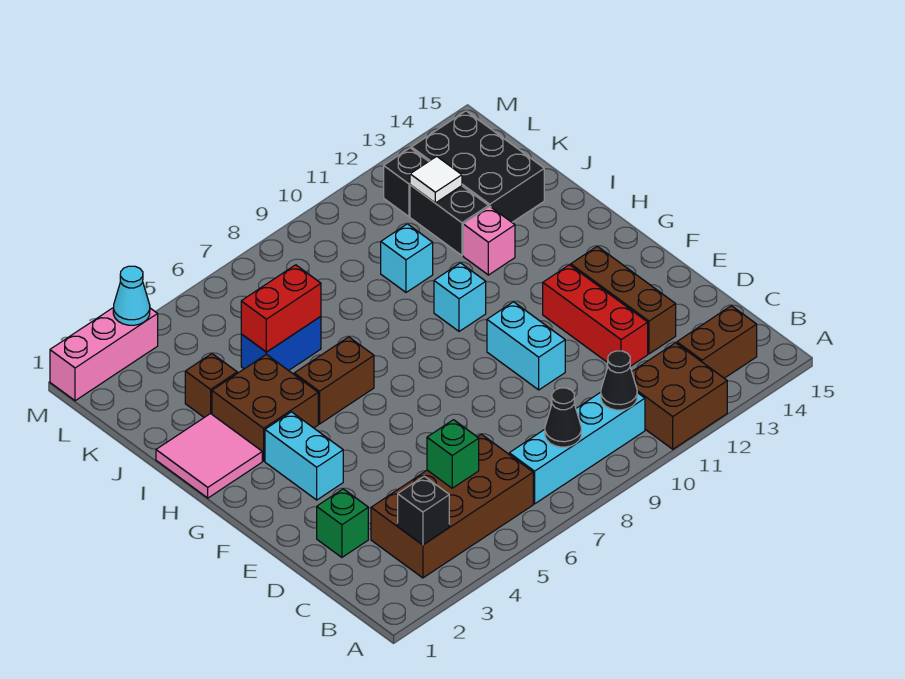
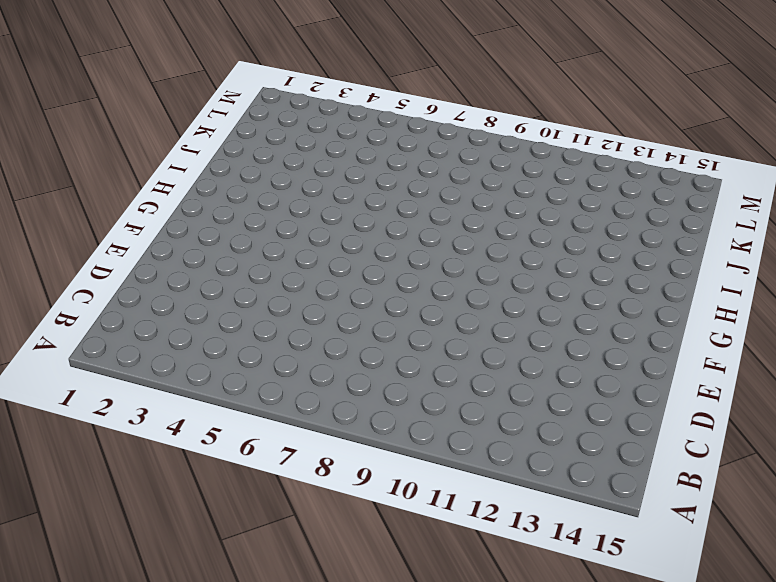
none -> brown brick A11:B12 level 1
none -> brown brick B3:C6 level 1
none -> cyan brick B7:B10 level 1

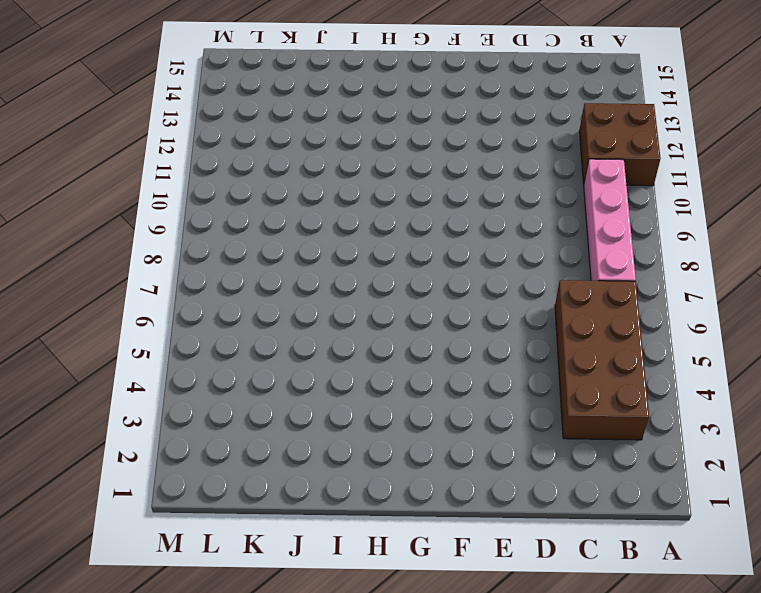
pink brick B7:B10 level 1 -> cyan brick B7:B10 level 1
none -> brown brick B13:B14 level 1
none -> green brick D2 level 1
none -> red brick D12:F12 level 1

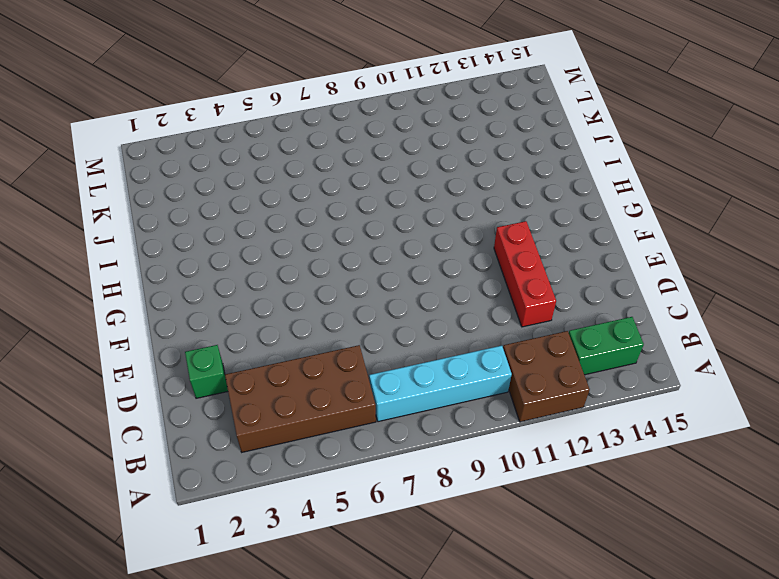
green brick B13:B14 level 1 -> brown brick B13:B14 level 1
none -> brown brick D13:F13 level 1
none -> cyan brick E10:F10 level 1
none -> cyan brick F3:G3 level 1

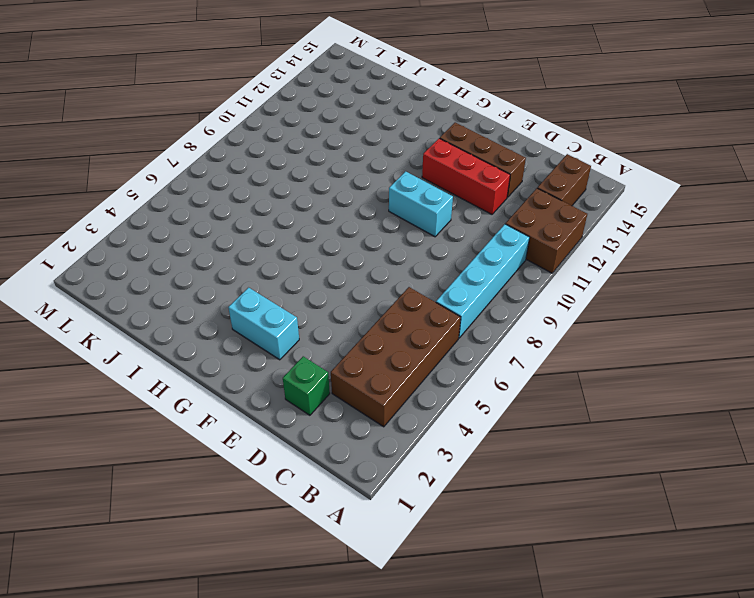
none -> pink tile H1:I2 level 1
none -> brown brick H3:I4 level 1
none -> brown brick H5:H6 level 1

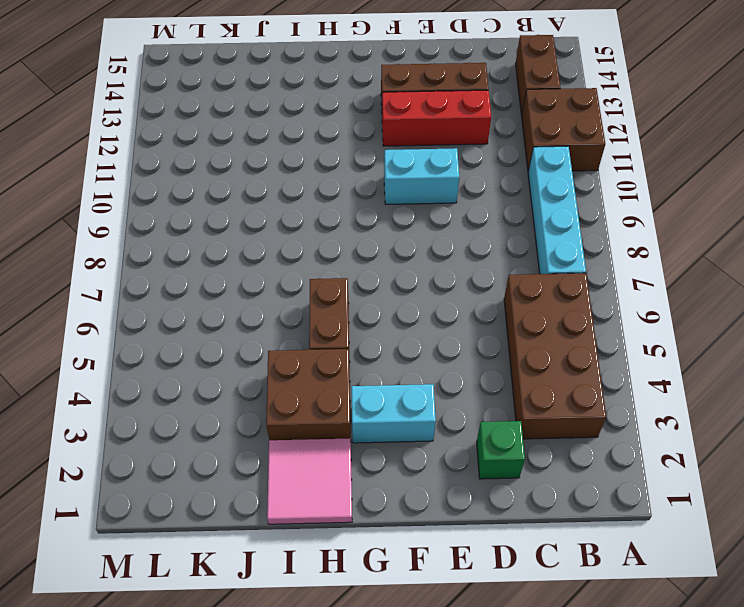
none -> cyan brick H10 level 1
none -> pink brick I12 level 1
none -> brown brick J3 level 1

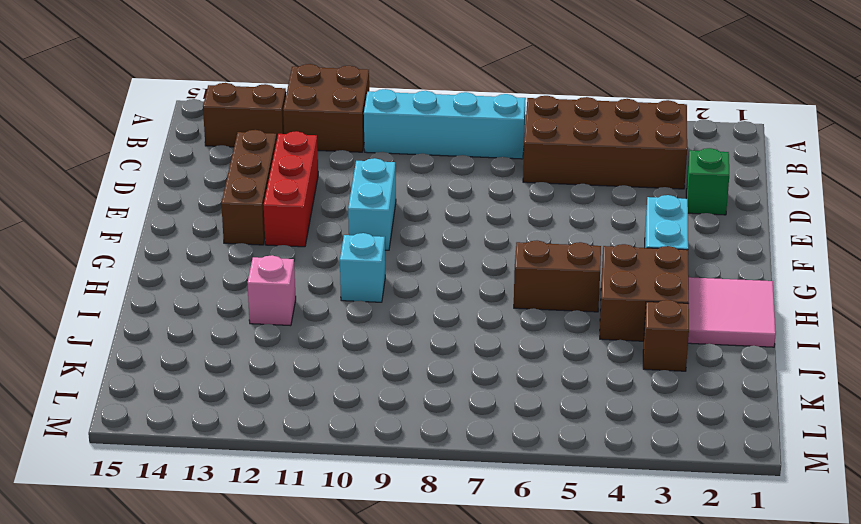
none -> blue brick J5:J6 level 1
none -> cyan brick J10 level 1
none -> black brick J12:K12 level 1

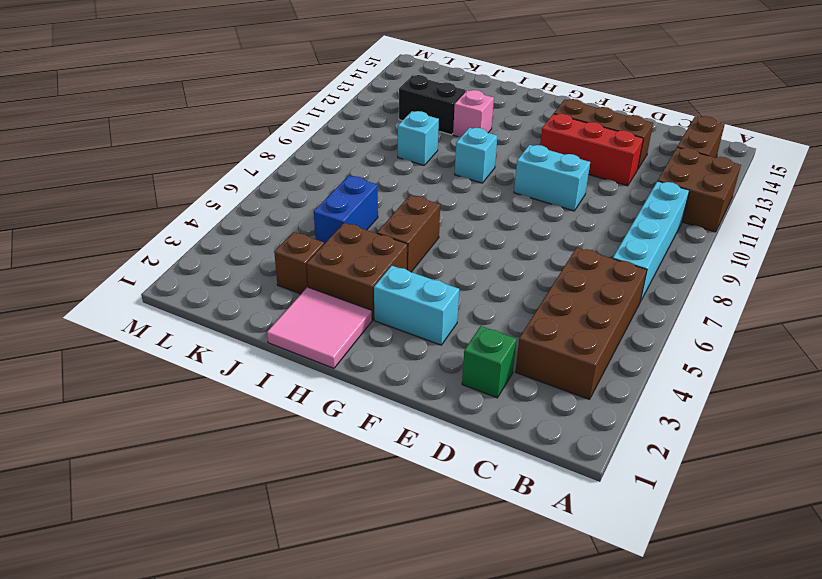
none -> black brick J13:L14 level 1
none -> black brick L12 level 1
none -> pink brick M1:M3 level 1

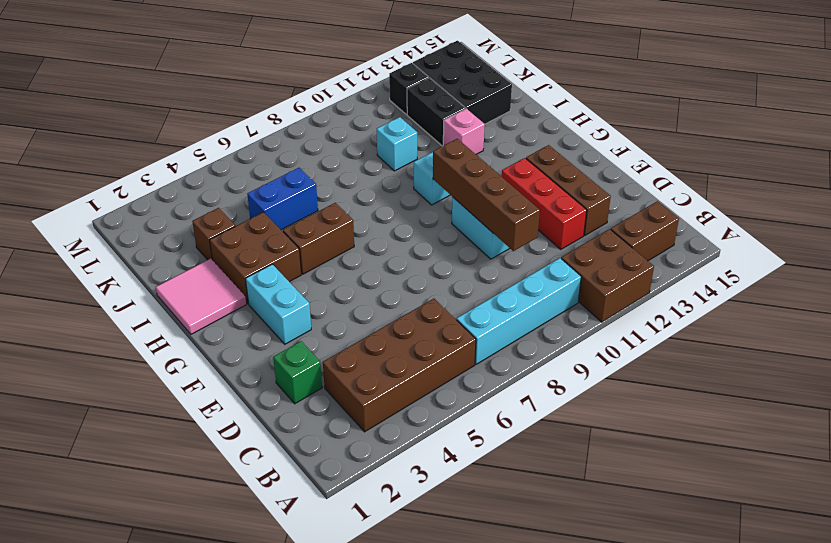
brown brick D10:G10 level 2 -> none
none -> pink brick M1:M3 level 1
none -> black brick B3 level 2
none -> black cone B8 level 2

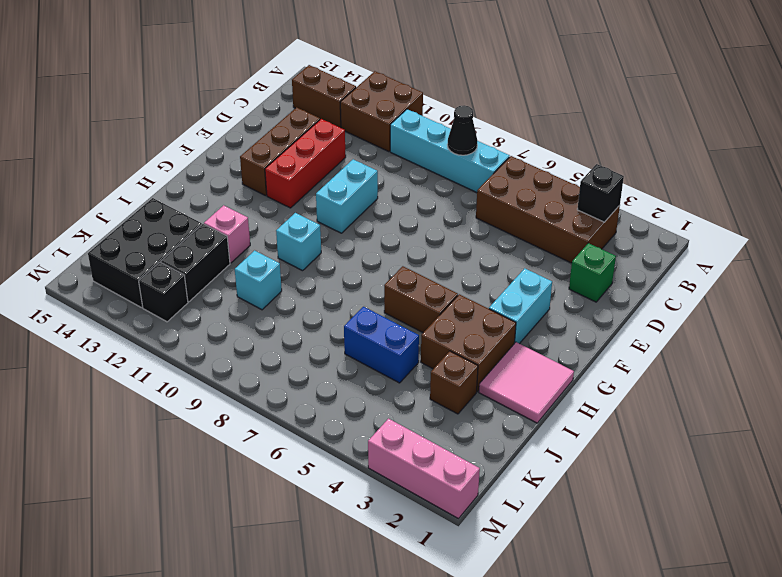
none -> black cone B10 level 2
none -> green brick C5 level 2
none -> red brick J5:J6 level 2

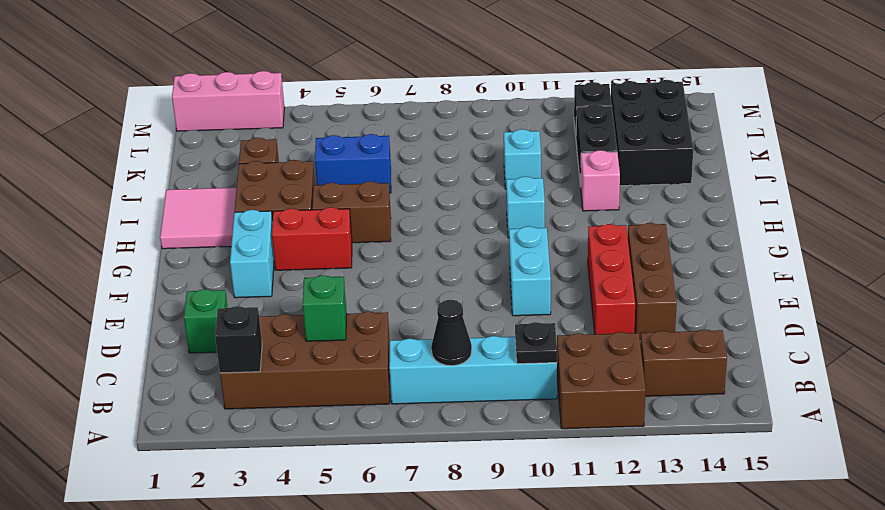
black plate B10 level 2 -> black cone B10 level 2
red brick G4:G5 level 1 -> red brick J5:J6 level 2
none -> white tile K12 level 2
none -> cyan cone M3 level 2

